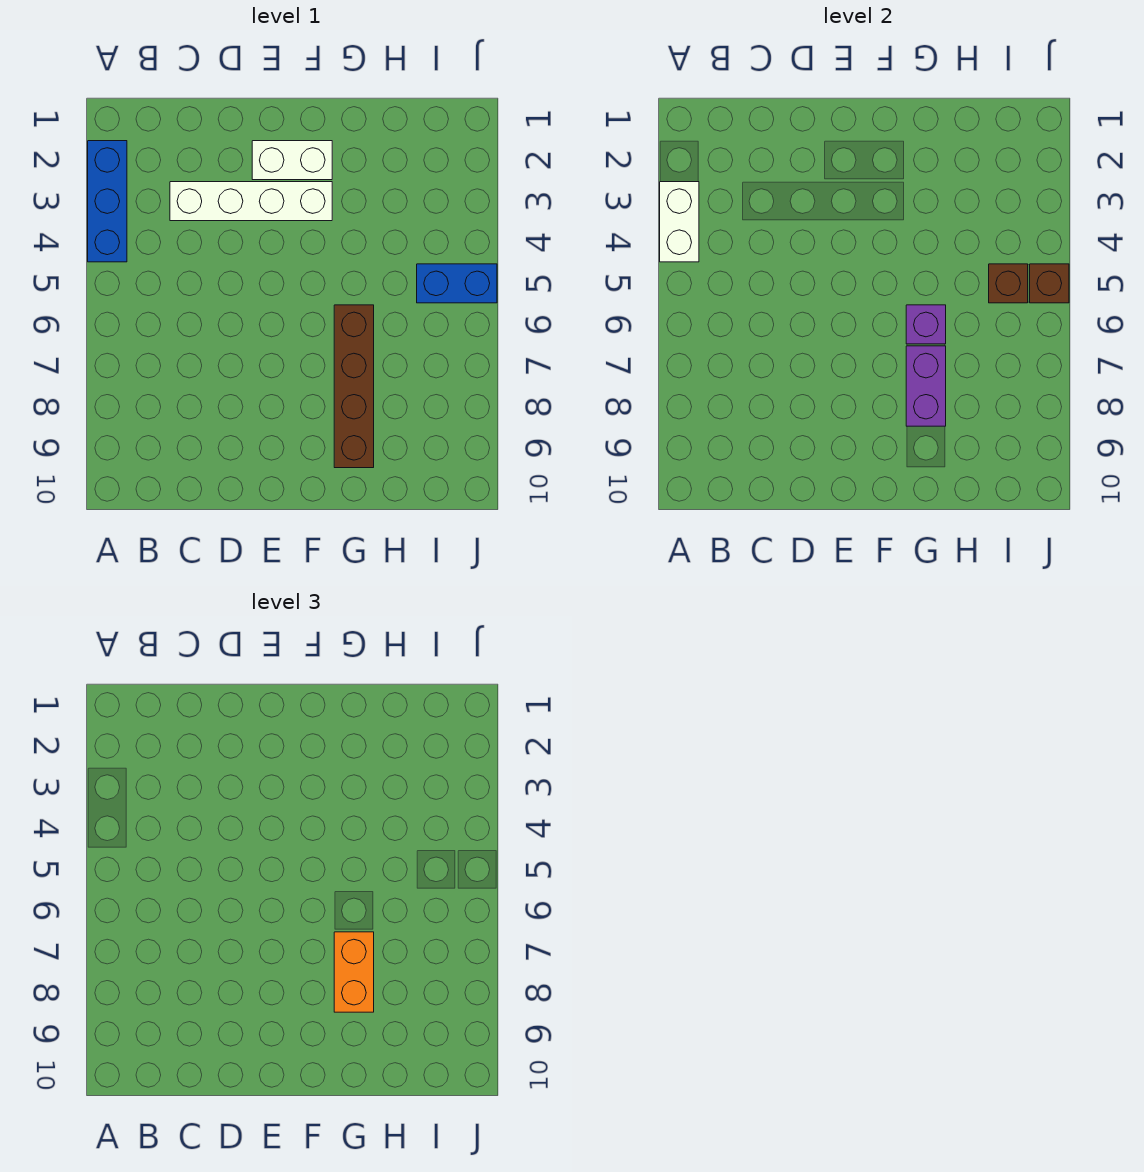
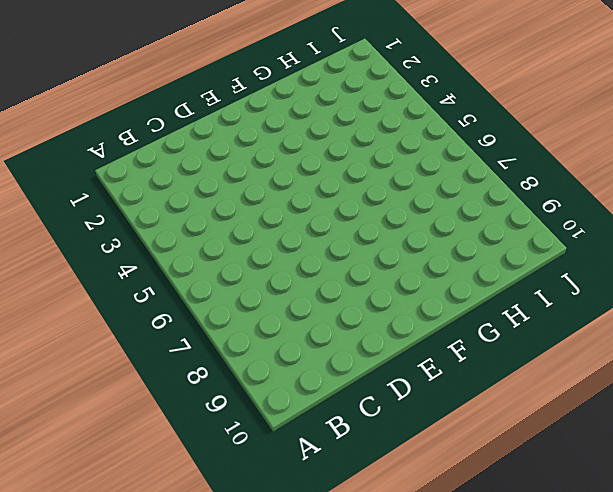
none -> blue brick A2:A4 level 1
none -> white brick C3:F3 level 1

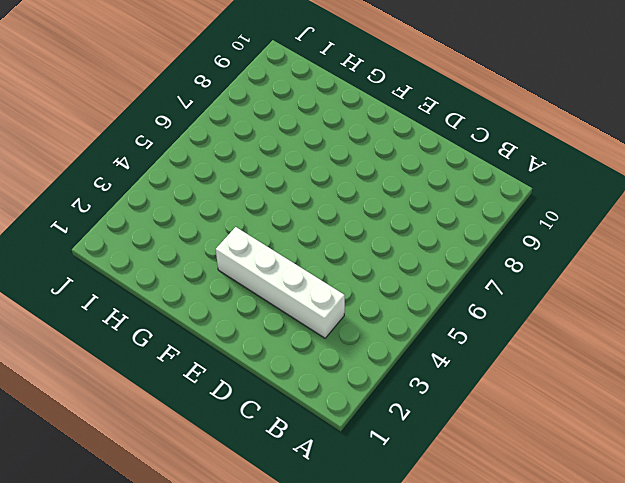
none -> blue brick A2:A4 level 1
none -> white brick E2:F2 level 1

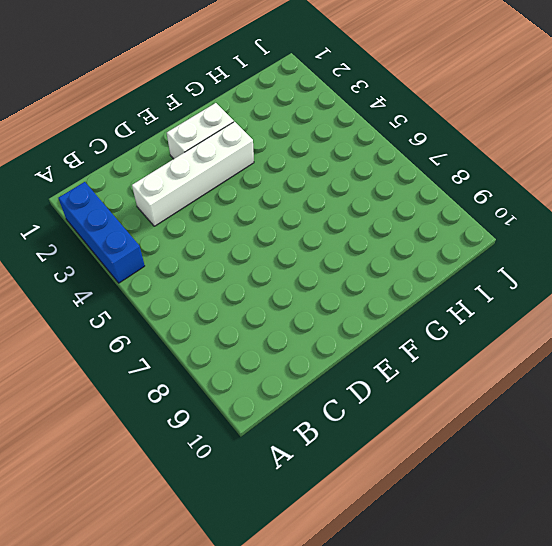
none -> brown brick G6:G9 level 1
none -> blue brick I5:J5 level 1

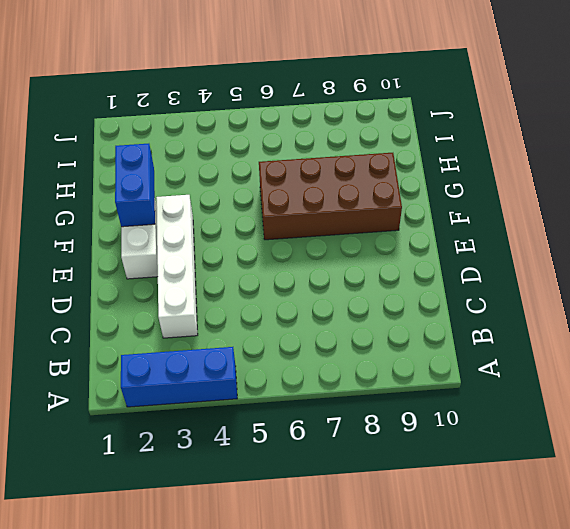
blue brick F2:G2 level 2 -> blue brick I5:J5 level 1
brown brick F6:G9 level 1 -> brown brick G6:G9 level 1
none -> white brick A3:A4 level 2
none -> purple brick G6 level 2

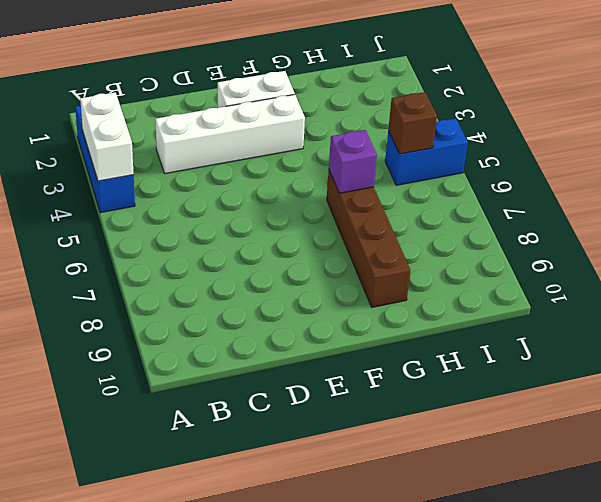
none -> purple brick G7:G8 level 2
none -> brown brick J5 level 2

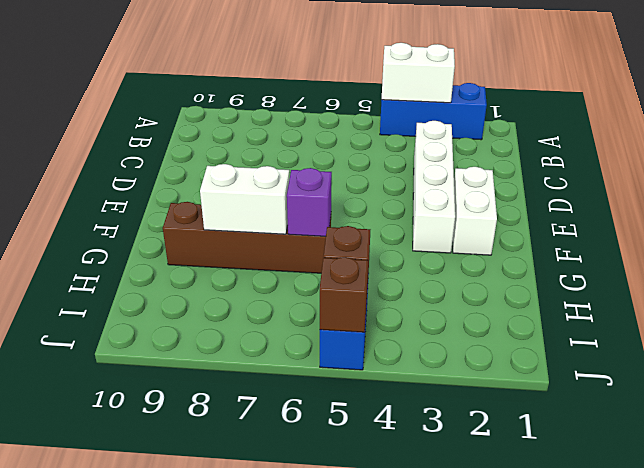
white brick G7:G8 level 2 -> purple brick G7:G8 level 2
none -> orange brick G7:G8 level 3

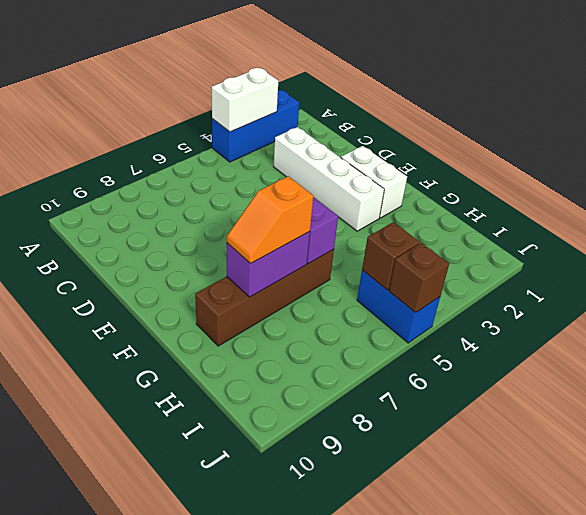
orange slope G7:G8 level 3 top 7 -> orange brick G7:G8 level 3

